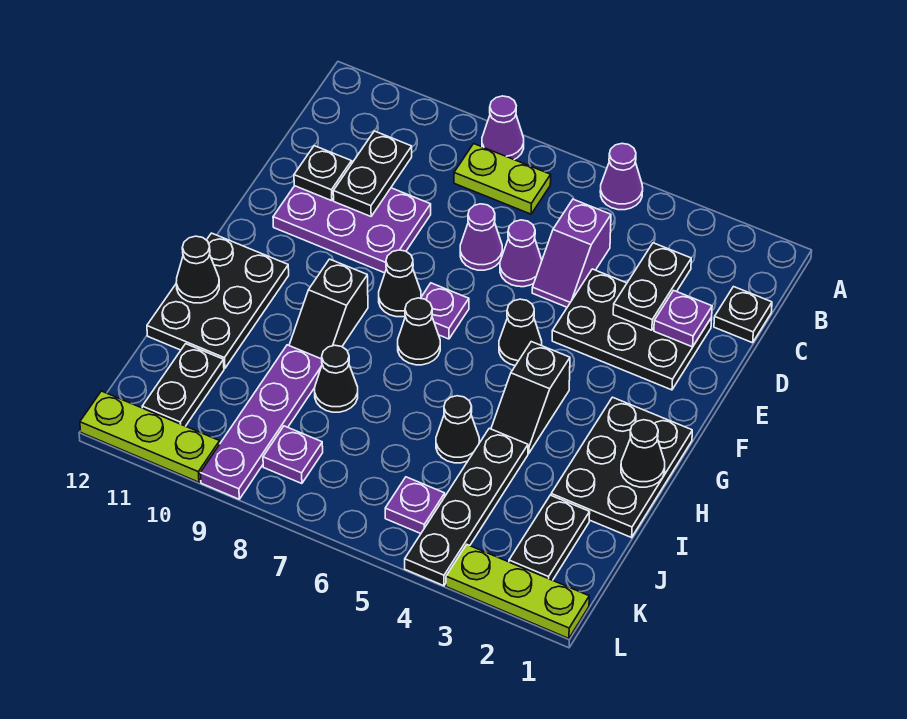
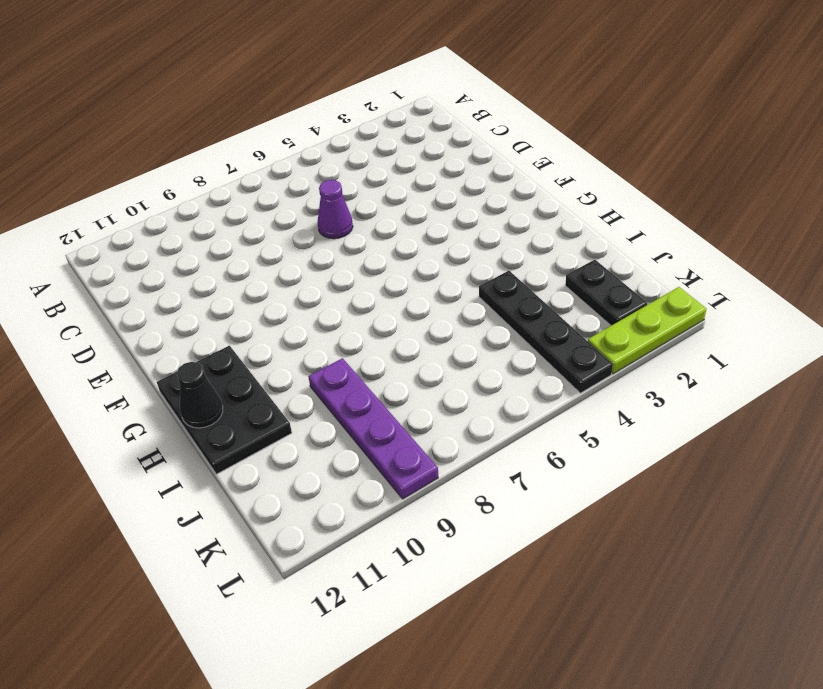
none -> purple cone A5 level 1
none -> purple cone A8 level 1
none -> lime plate B7:B8 level 1
none -> black plate C1 level 1

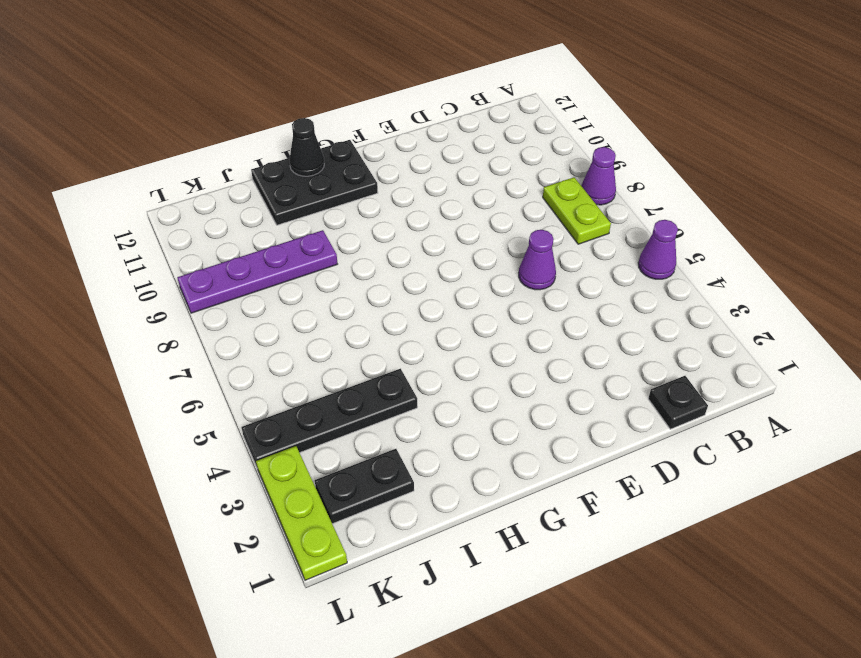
none -> purple slope C5:D5 level 1 top C
none -> black plate D2:E4 level 1
none -> purple cone D7 level 1
none -> purple plate D9:E11 level 1

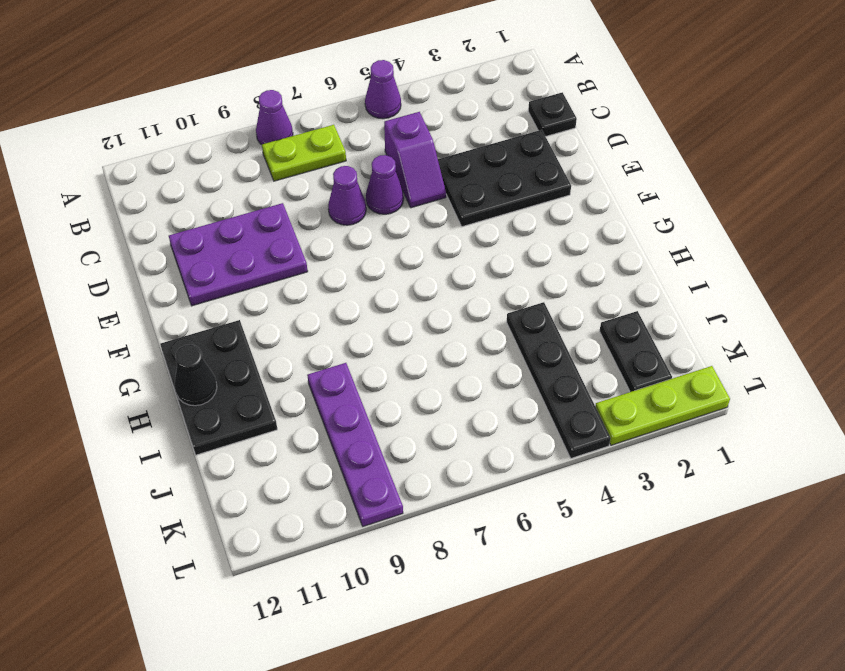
none -> black cone F5 level 1
none -> purple plate F7 level 1
none -> black cone F8 level 1
none -> black plate G1:I2 level 1

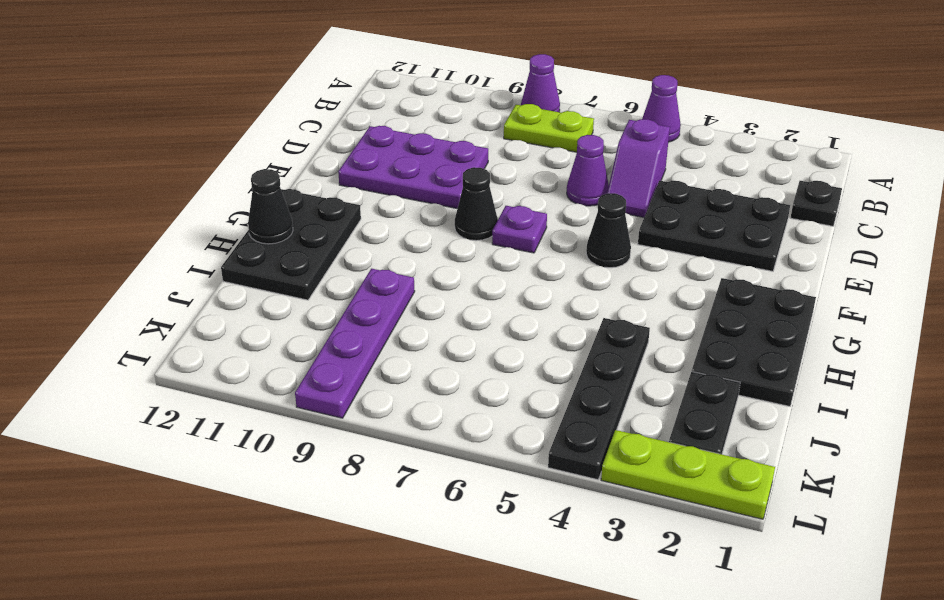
none -> purple cone D7 level 1
none -> black slope G4:H4 level 1 top G
none -> black cone G7 level 1
none -> black slope G9:H9 level 1 top G

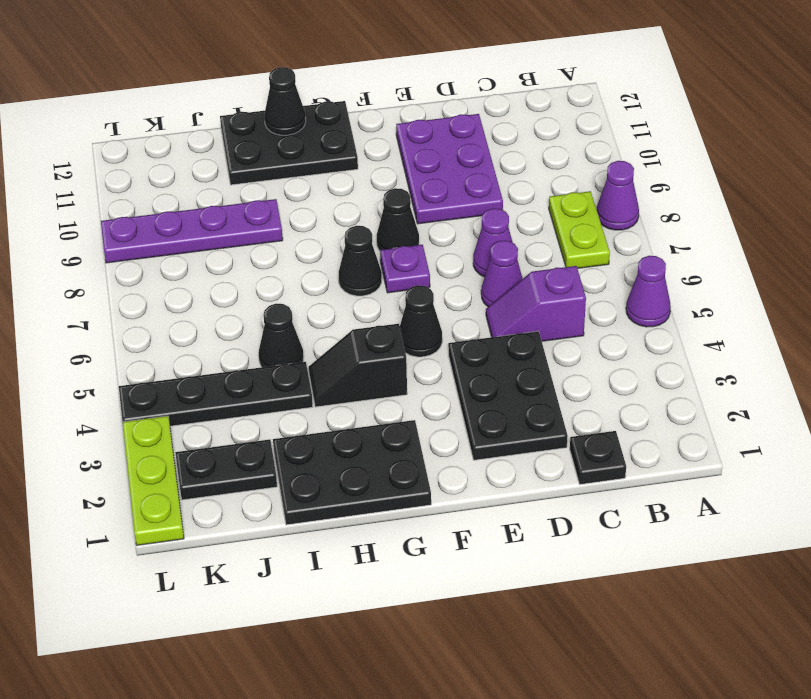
none -> black slope G9:H9 level 1 top G
none -> black cone I8 level 1
none -> black plate J11:K11 level 1
none -> purple plate K5 level 1

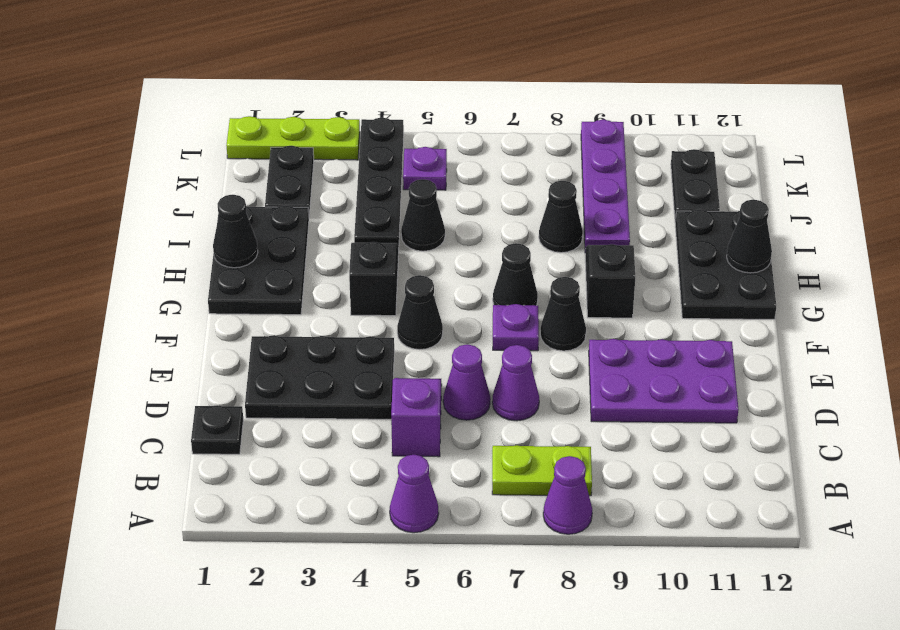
none -> purple plate K8 level 1
none -> lime plate L10:L12 level 1
none -> black plate C3:D3 level 2
none -> black plate C10:D10 level 2

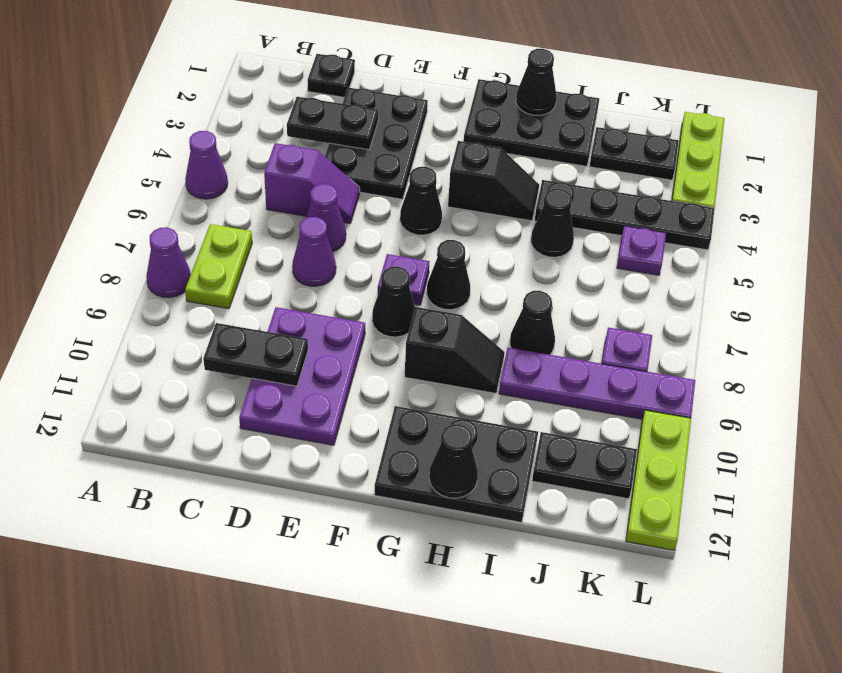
none -> purple plate D2 level 2
none -> black plate D11 level 2

